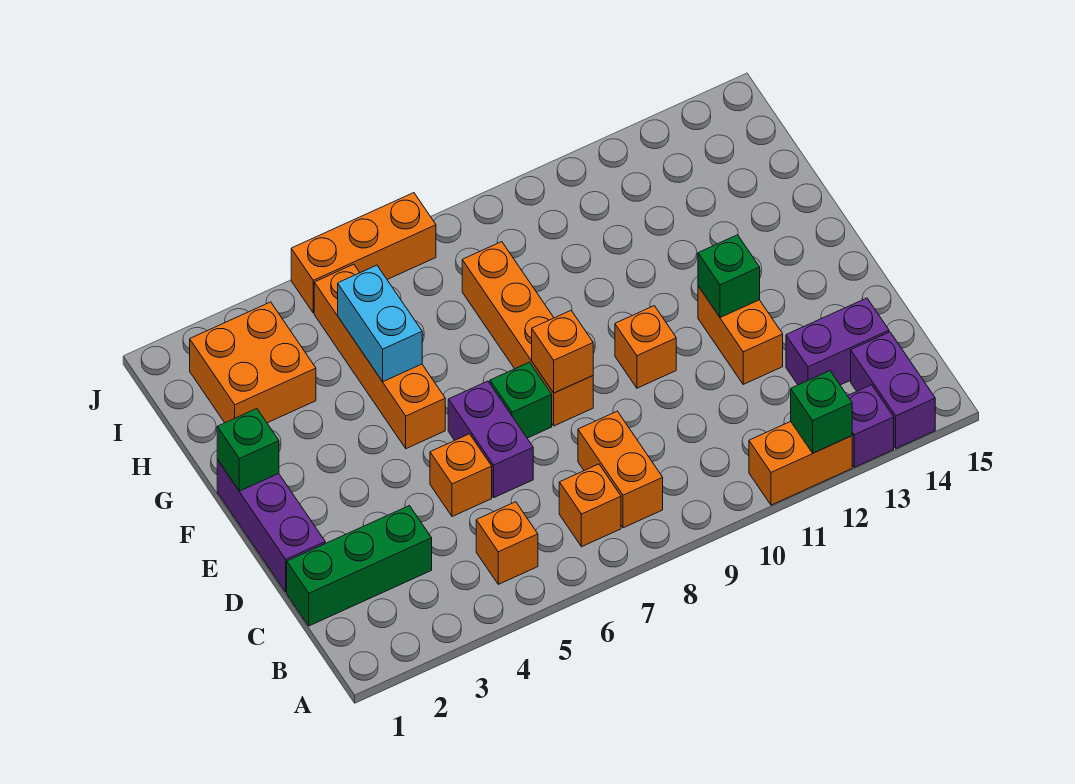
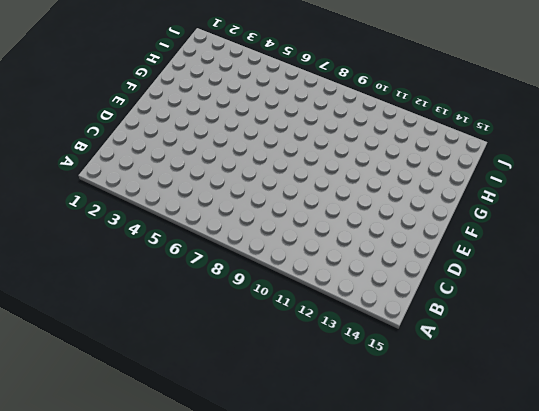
none -> orange brick A11:A12 level 1
none -> purple brick A13 level 1
none -> purple brick A14:B14 level 1

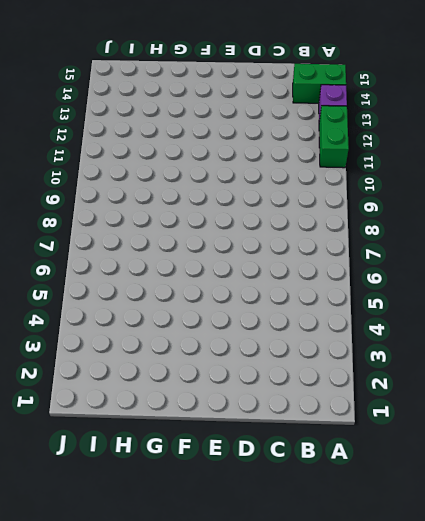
green brick A11:A12 level 1 -> orange brick A11:A12 level 1
green brick A14:B14 level 1 -> purple brick A14:B14 level 1
none -> orange brick B5 level 1
none -> orange brick B7 level 1
none -> orange brick B8:C8 level 1

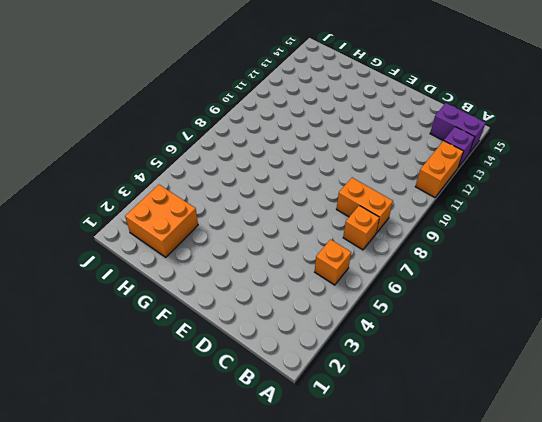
none -> green brick C1:C3 level 1
none -> purple brick C13:C14 level 1
none -> purple brick D1:F1 level 1

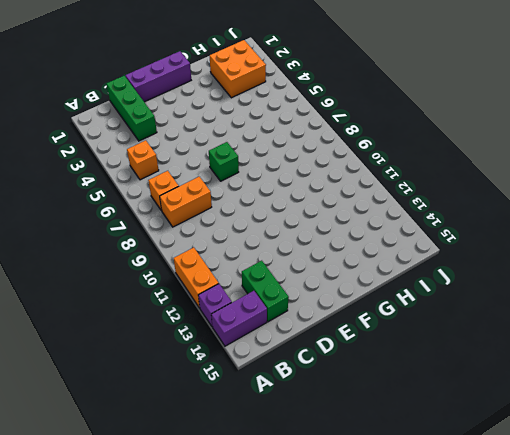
green brick C13:C14 level 1 -> purple brick C13:C14 level 1
none -> orange brick D5 level 1
none -> purple brick D6:E6 level 1
none -> orange brick D12:E12 level 1

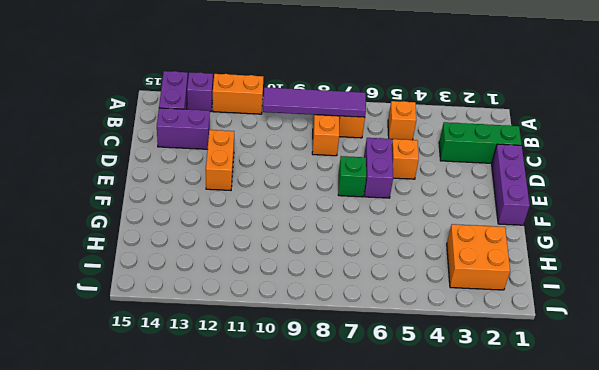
purple tile B7:B10 level 2 -> none
none -> orange brick E8:H8 level 1
none -> orange brick E10 level 1
none -> orange brick F5:I5 level 1

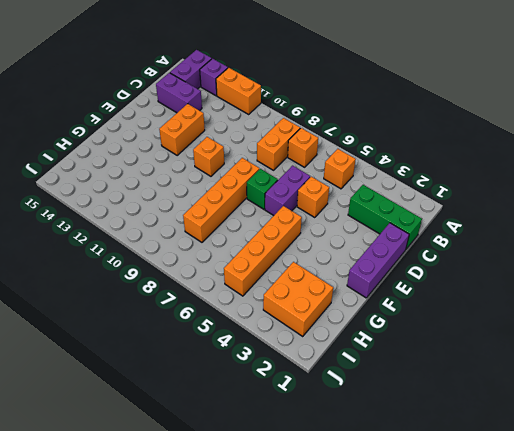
none -> orange brick J5:J7 level 1
none -> green brick A12 level 2
none -> orange brick E8 level 2

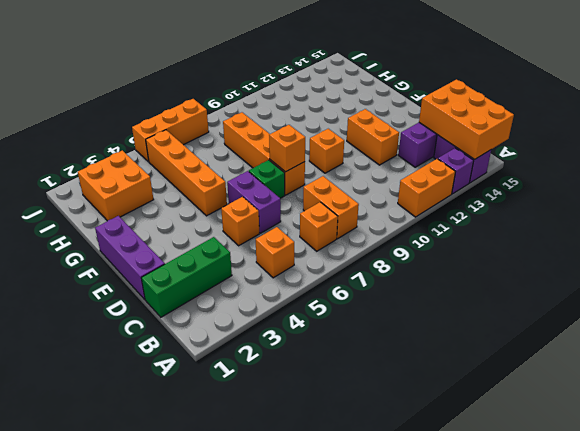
orange brick A14:C15 level 2 -> none
none -> green brick A12 level 2
none -> green brick E12 level 2
none -> green brick F1 level 2

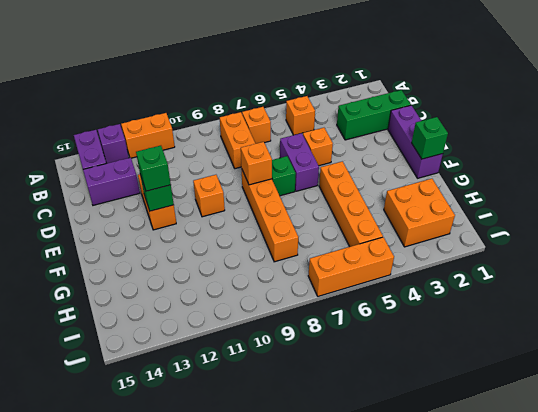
green brick E12 level 3 -> green brick A12 level 2
none -> cyan brick G5:H5 level 2

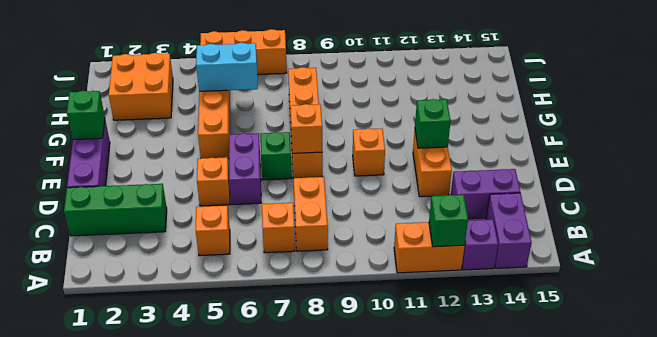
cyan brick H5:H6 level 2 -> cyan brick G5:H5 level 2

